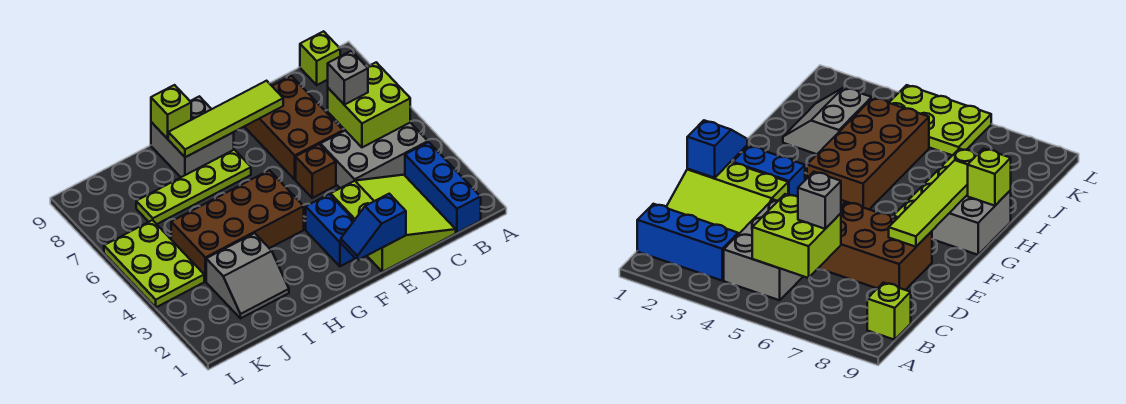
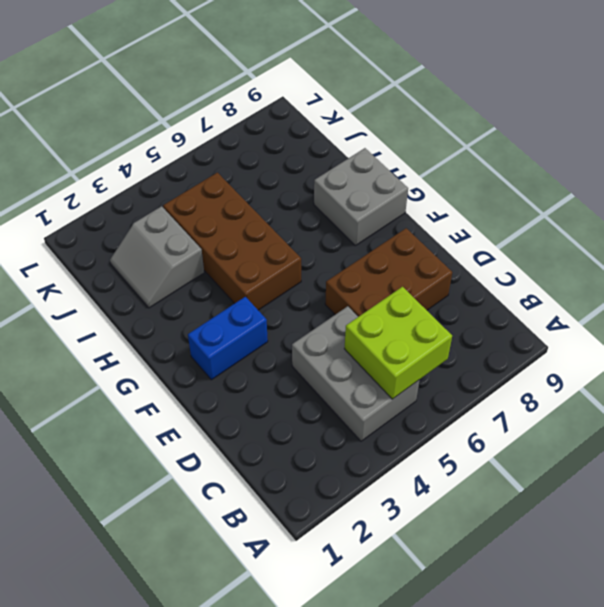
none -> blue brick B1:B3 level 1
none -> lime brick B9 level 1
none -> lime slope C1:E3 level 1 top E

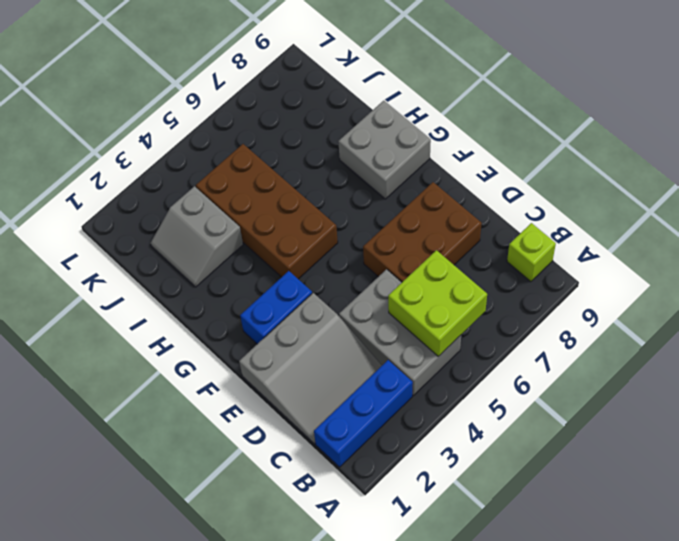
grey slope C1:E3 level 1 top E -> lime slope C1:E3 level 1 top E
none -> brown brick E5 level 1
none -> lime plate G7:J7 level 1
none -> lime plate K4:L6 level 1

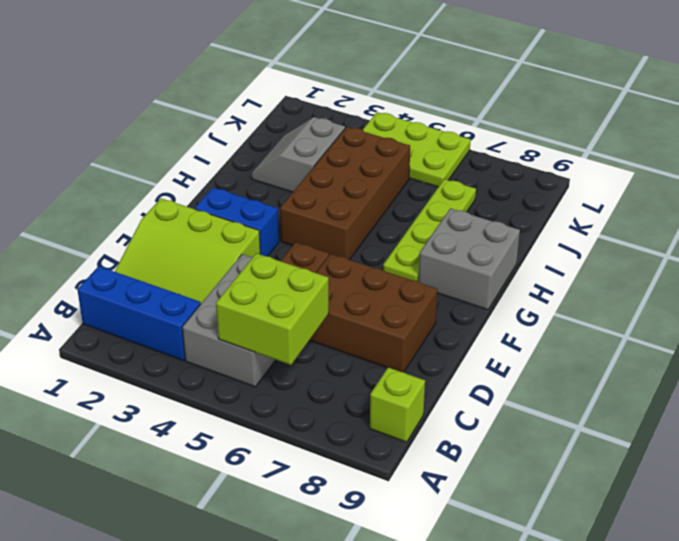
none -> blue slope E1:F1 level 2 top E
none -> lime tile E8:H8 level 2
none -> lime brick H9 level 2

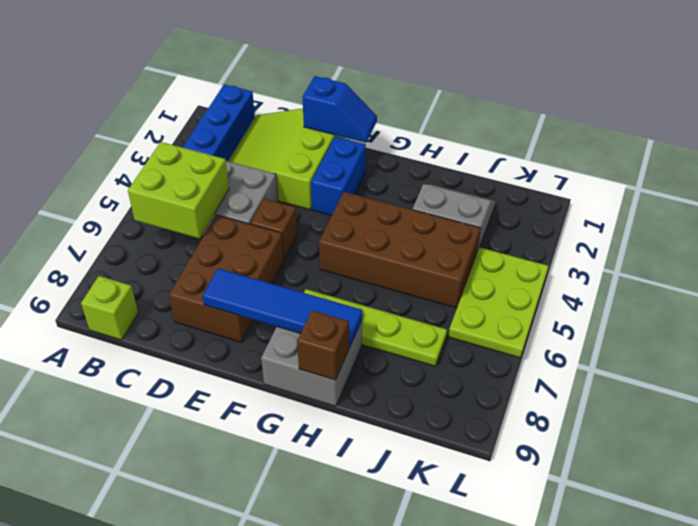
blue tile E8:H8 level 2 -> lime tile E8:H8 level 2
brown brick H9 level 2 -> lime brick H9 level 2
none -> grey brick C6 level 3

